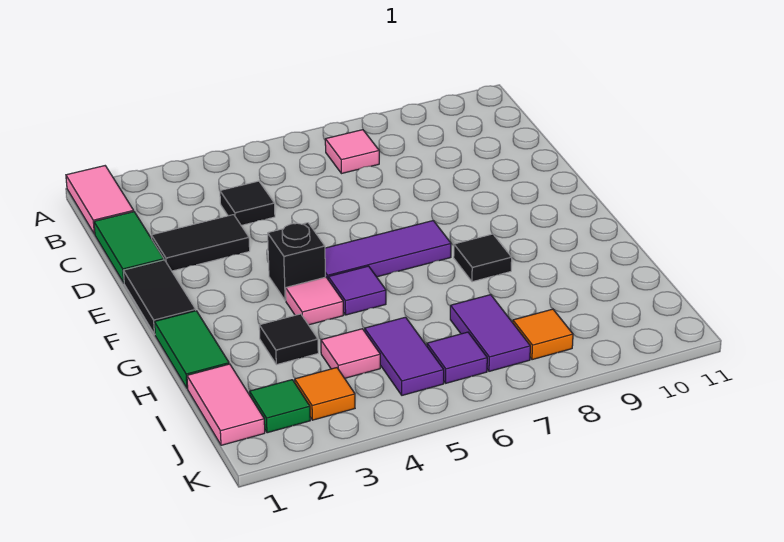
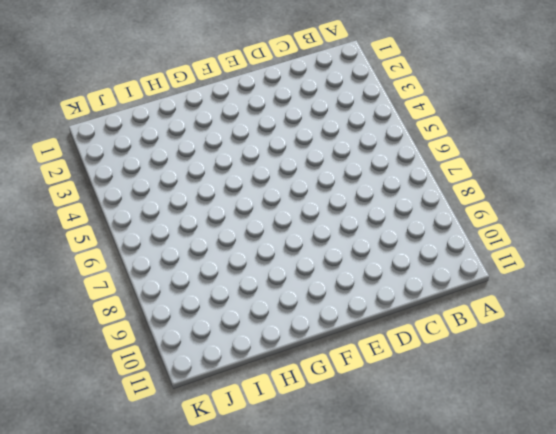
none -> pink tile A1:B1 level 1
none -> pink tile B7 level 1
none -> green tile C1:D1 level 1

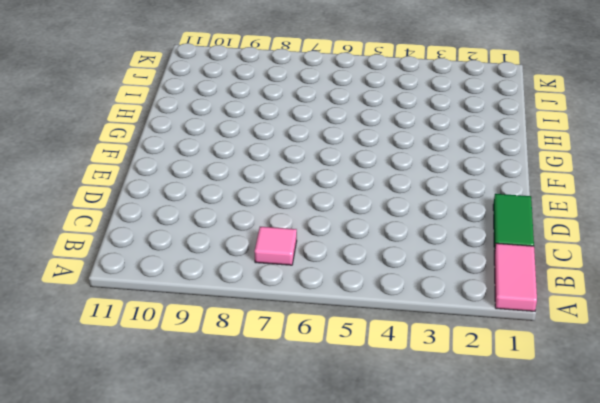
none -> black tile C4 level 1
none -> black tile D2:D3 level 1
none -> black tile E1:F1 level 1

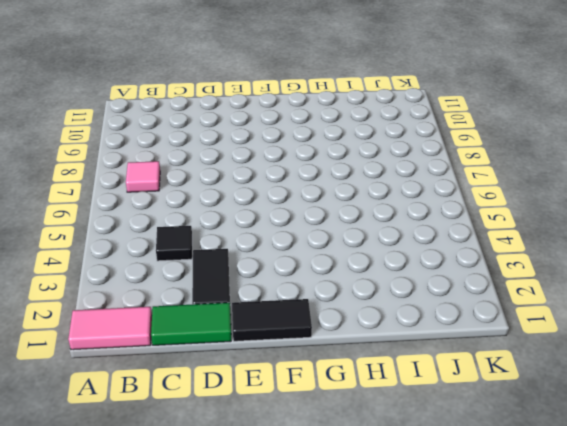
none -> black brick F4 level 1
none -> purple tile F5:F7 level 1
none -> green tile G1:H1 level 1

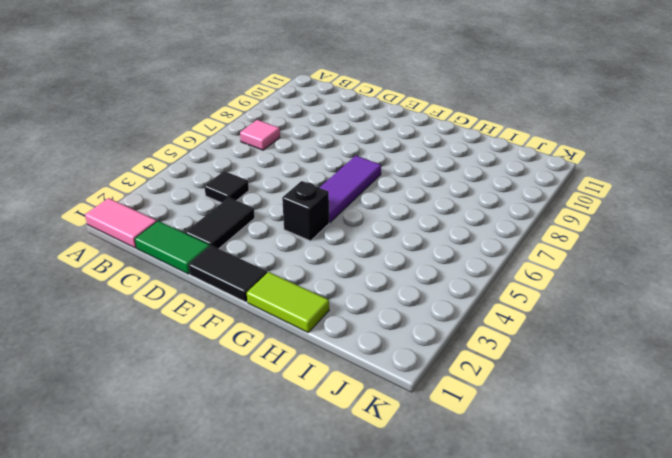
lime tile G1:H1 level 1 -> green tile G1:H1 level 1
none -> pink tile G4 level 1
none -> purple tile G5 level 1
none -> black tile G8 level 1

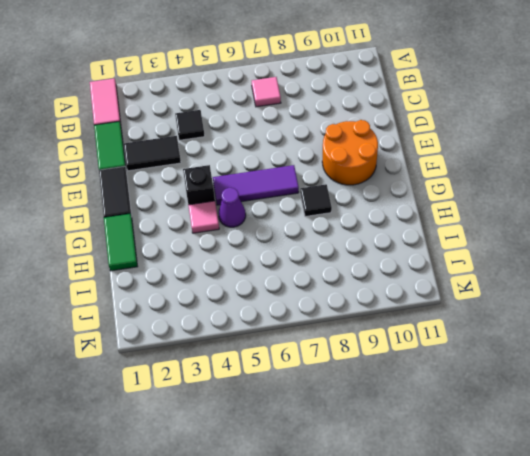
orange round brick E9:F10 level 1 -> none
purple cone G5 level 1 -> purple tile G5 level 1
none -> black tile H3 level 1
none -> pink tile I1:J1 level 1
none -> pink tile I4 level 1

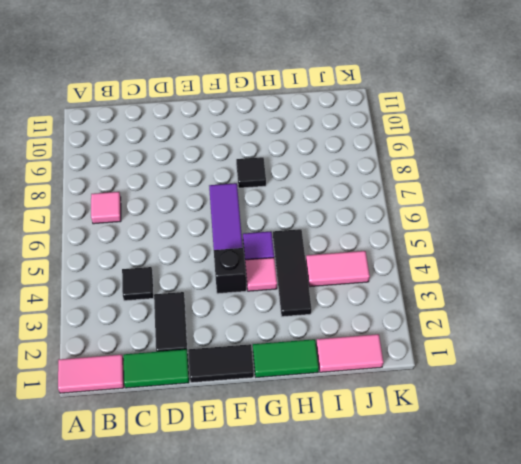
black tile H3:H5 level 1 -> black tile H3 level 1
pink tile I4:J4 level 1 -> pink tile I4 level 1
none -> purple tile I5:J5 level 1
none -> purple tile I7:J7 level 1
none -> green tile J2 level 1

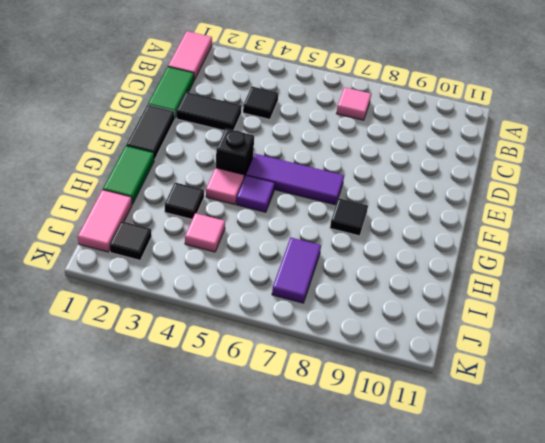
black tile J2 level 1 -> green tile J2 level 1
none -> purple tile I5:J5 level 1
none -> orange tile J3 level 1
none -> purple tile J6 level 1

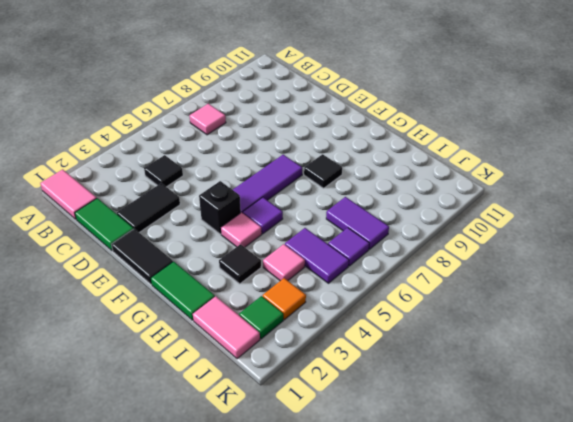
none -> orange tile J8 level 1

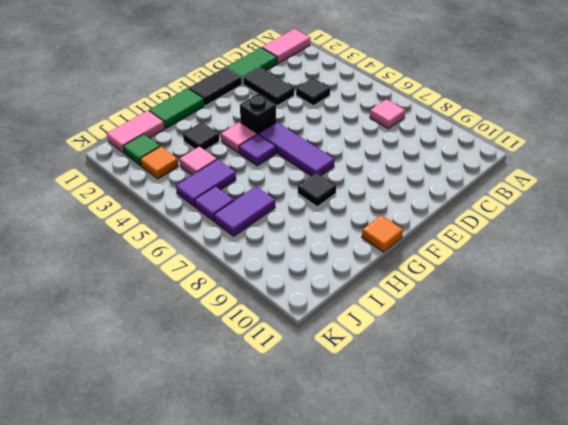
orange tile G11 level 1 -> orange tile J8 level 1

